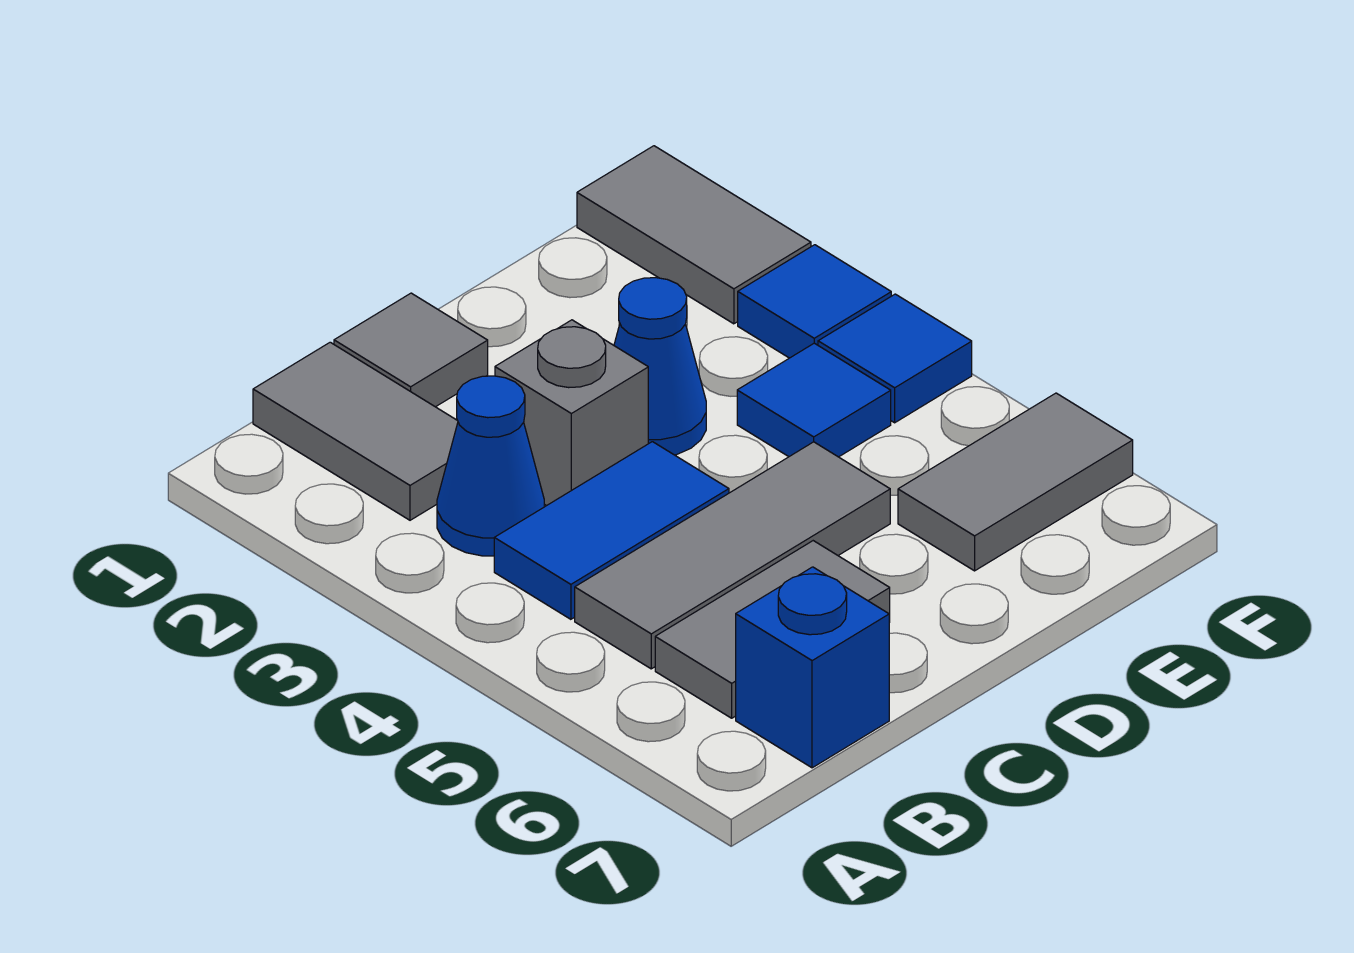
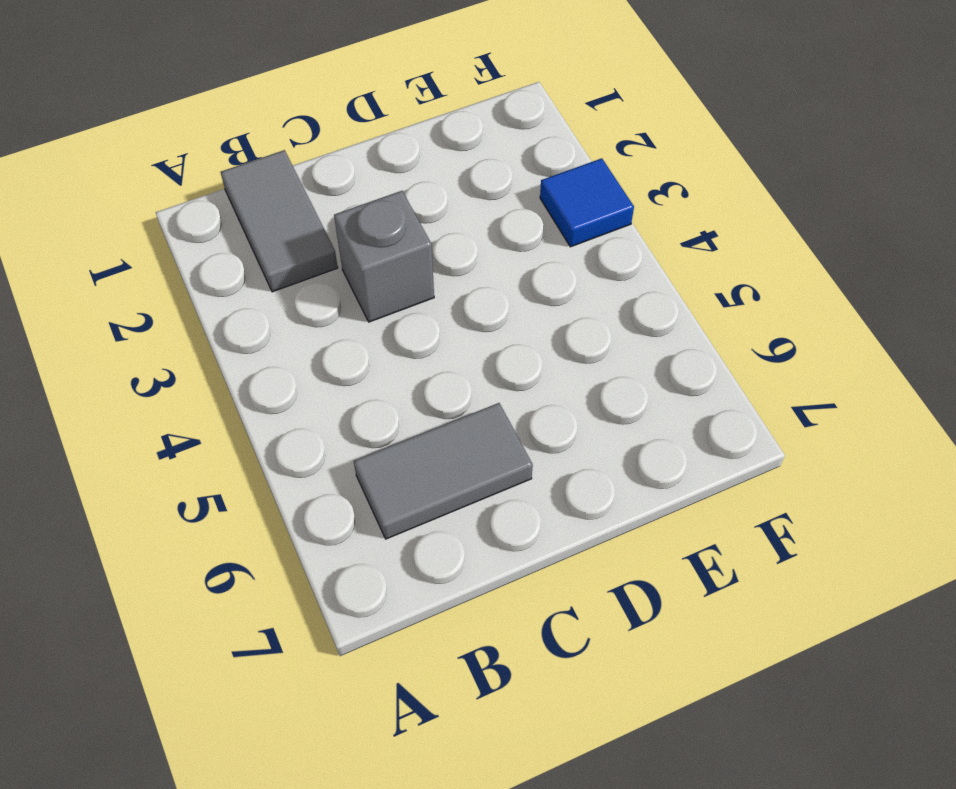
none -> blue cone B3 level 1
none -> blue tile B4:C4 level 1
none -> grey tile B5:D5 level 1

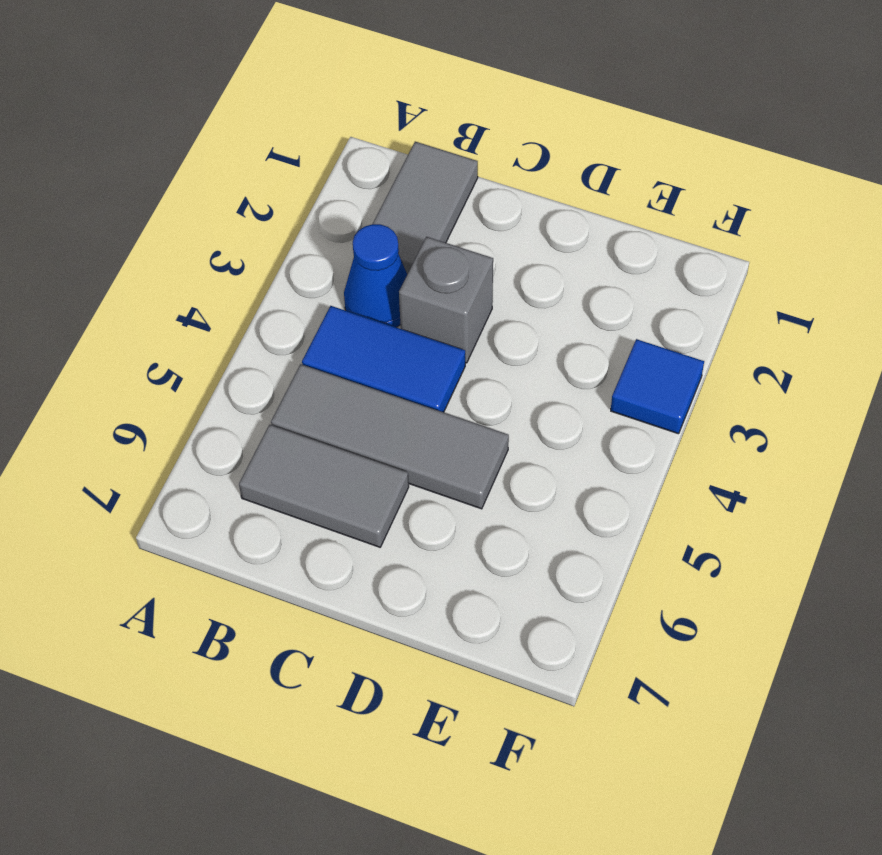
none -> blue brick B7 level 1
none -> grey tile C1 level 1
none -> blue cone D3 level 1

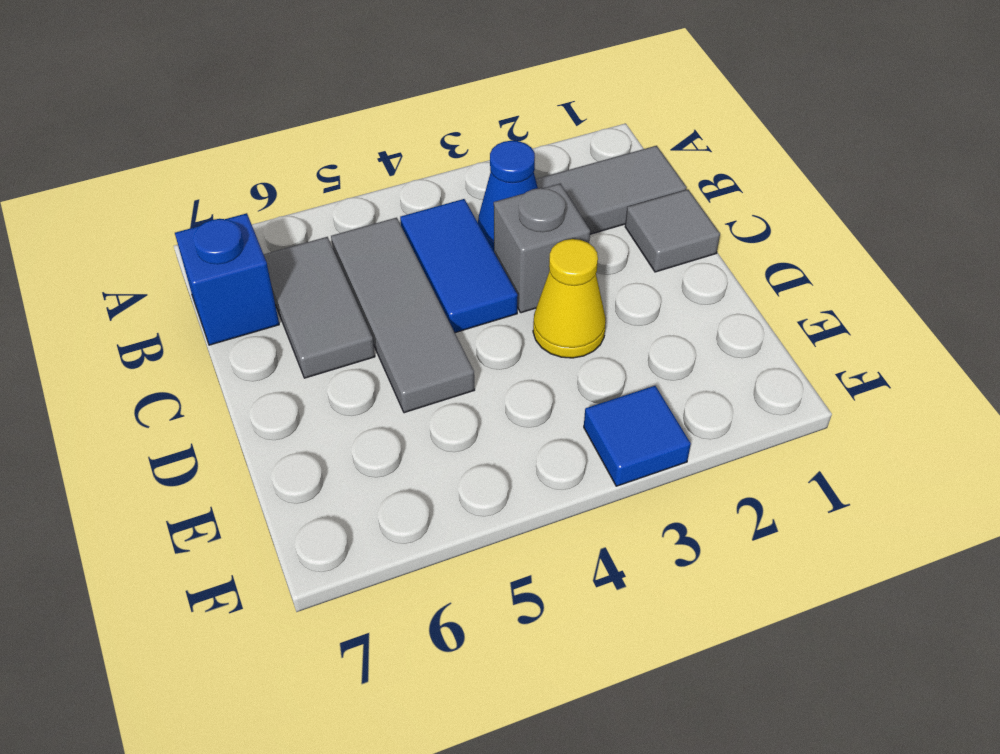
yellow cone D3 level 1 -> blue cone D3 level 1
none -> blue tile E4 level 1
none -> grey tile E6:F6 level 1
none -> grey tile F1:F2 level 1

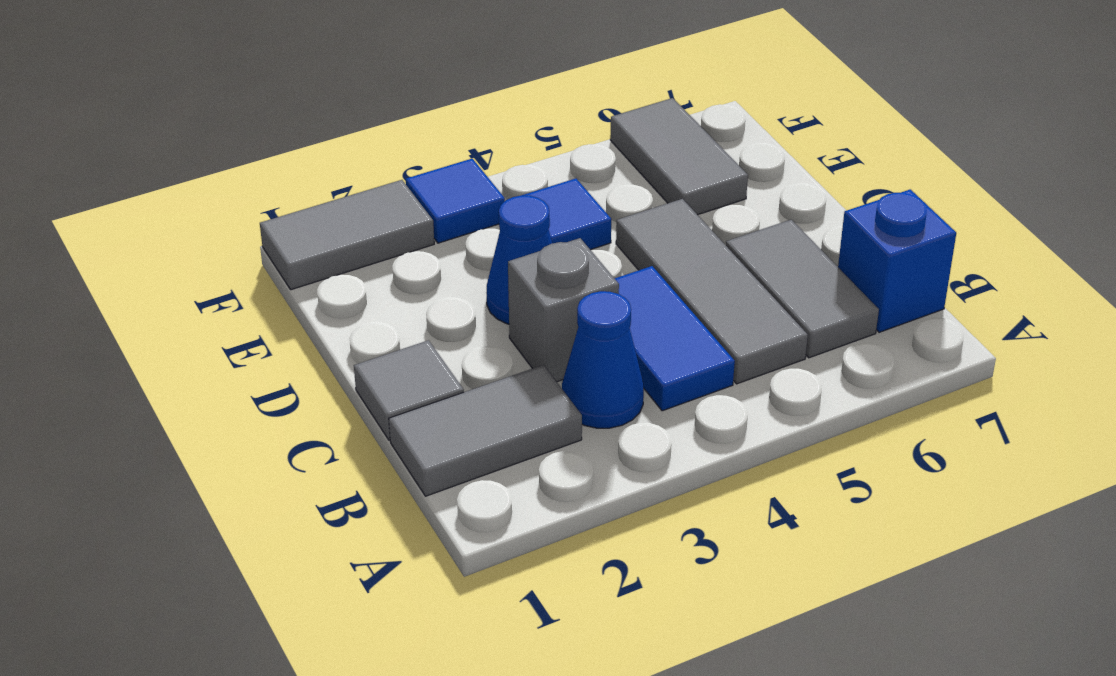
none -> blue tile F4 level 1

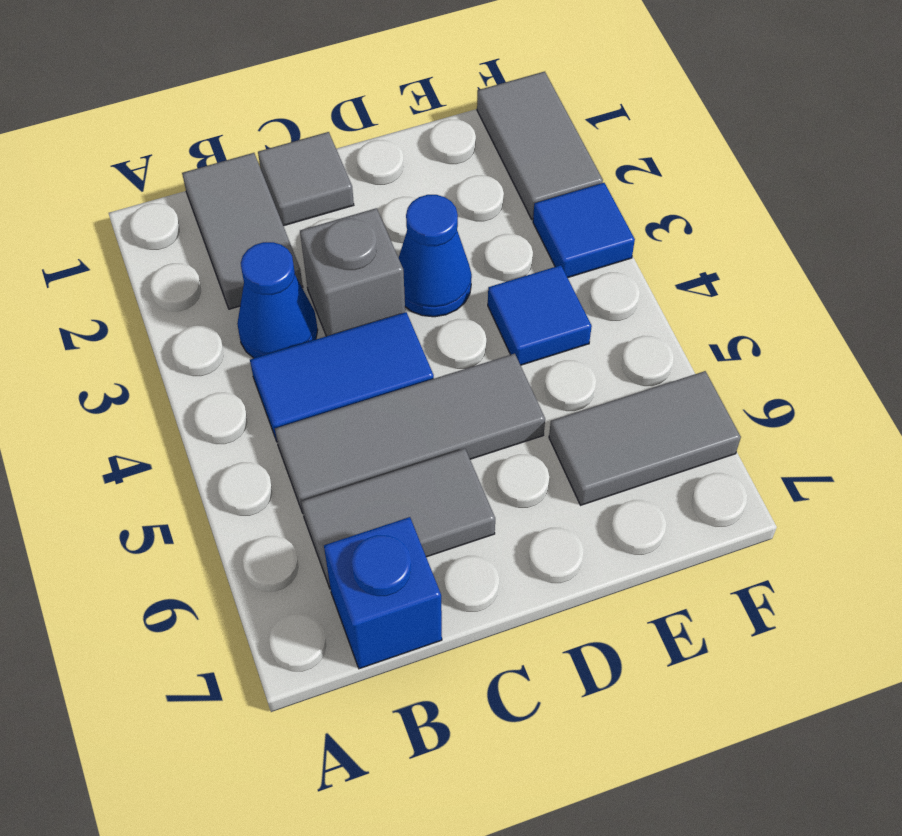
none -> blue tile F4 level 1

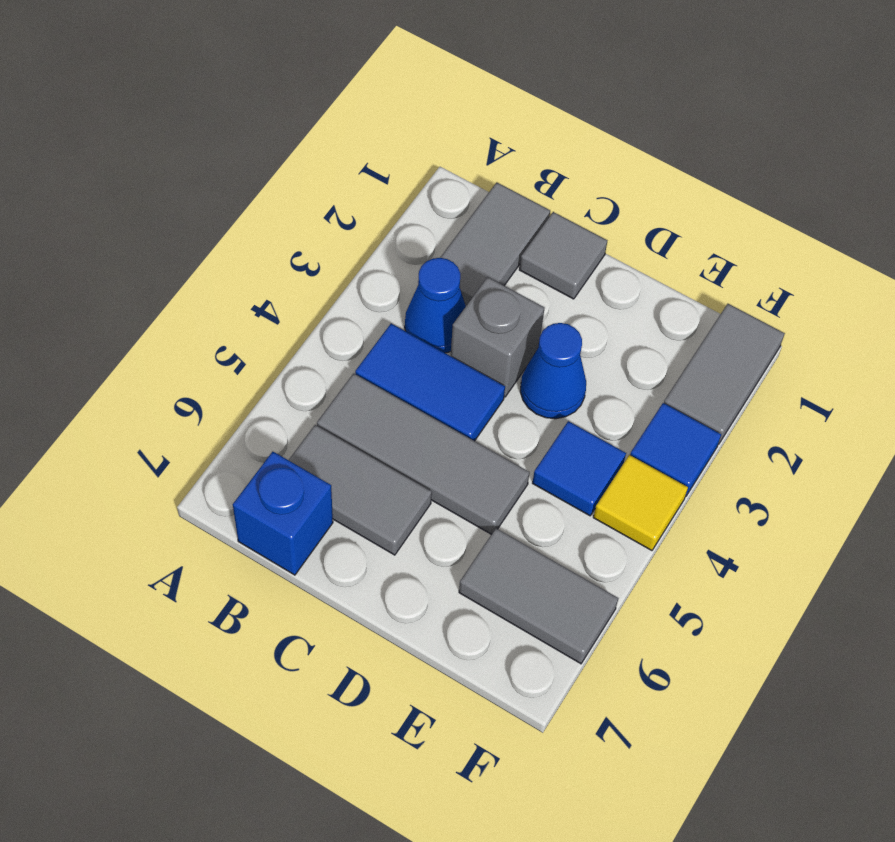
yellow tile F4 level 1 -> blue tile F4 level 1

